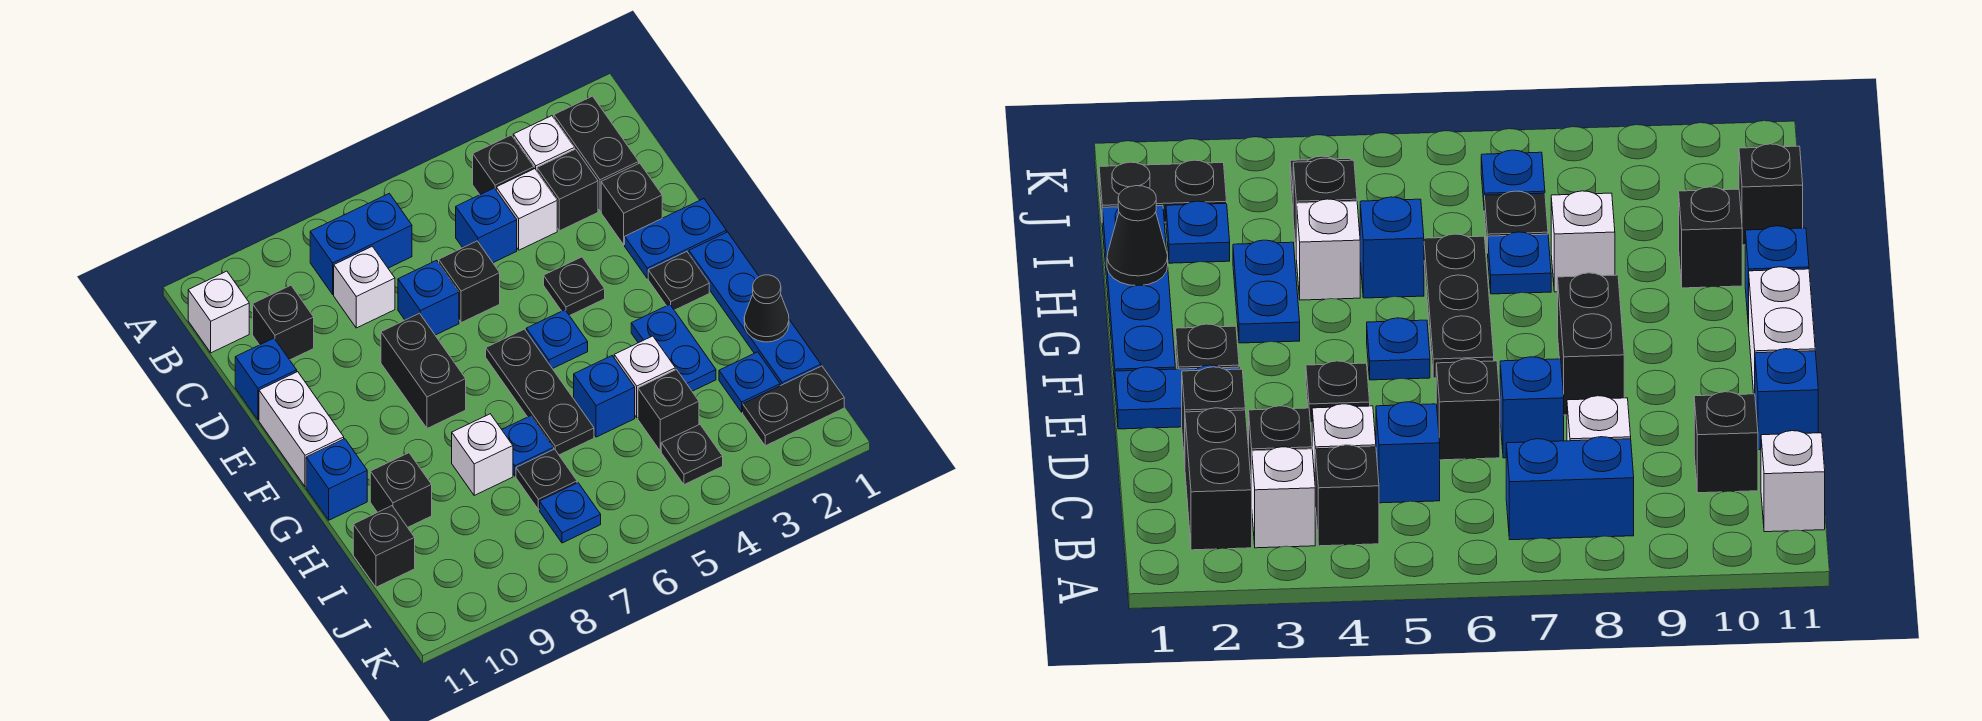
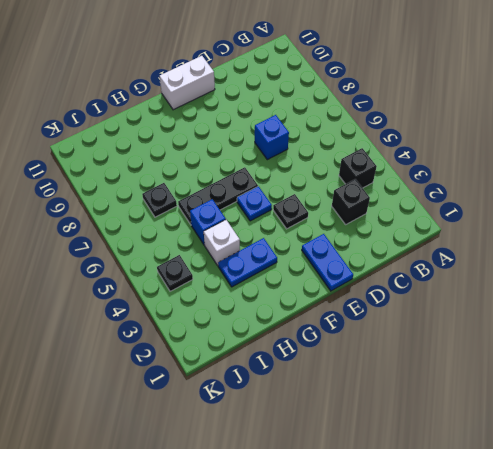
none -> black brick B2:C2 level 1
none -> white brick B3 level 1
none -> blue brick B7:B8 level 1
none -> white brick B11 level 1

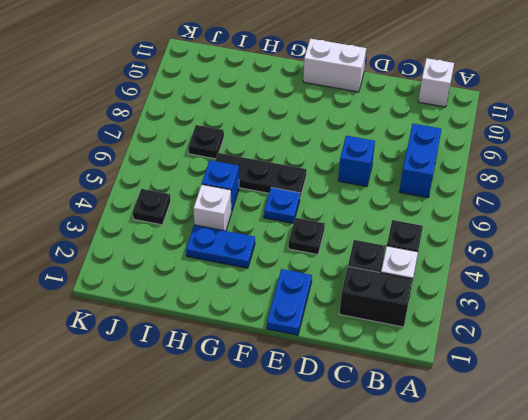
none -> white brick C4 level 1
none -> blue brick C5 level 1
none -> white brick C8 level 1
none -> black brick C10 level 1

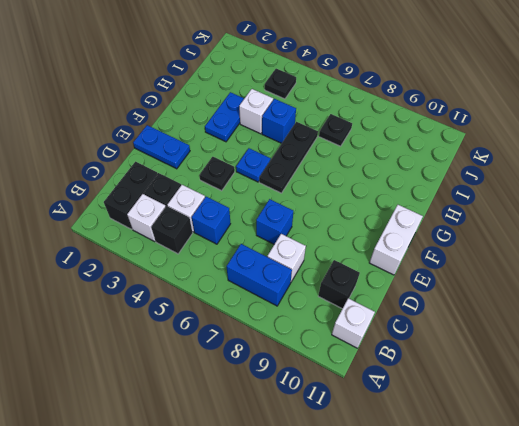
none -> black brick D2 level 1
none -> black brick D6 level 1
none -> blue brick D11 level 1
none -> black brick E8:F8 level 1

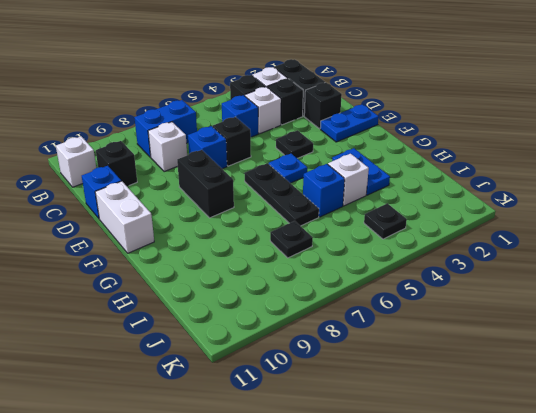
none -> blue plate F1:I1 level 1
none -> black plate F2 level 1
none -> blue brick G11 level 1
none -> blue plate H7 level 1

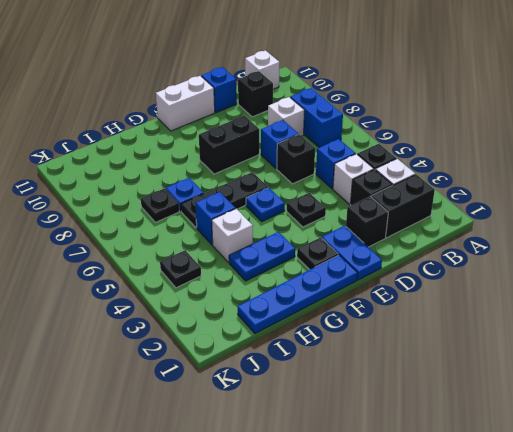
none -> blue brick G11 level 1
none -> white brick H8 level 1
none -> black brick H10 level 1
none -> blue plate I2 level 1

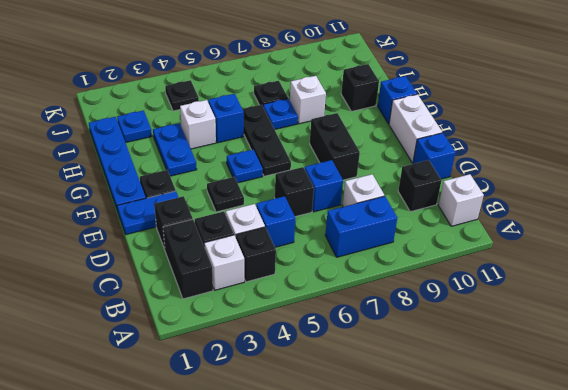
none -> black brick I4 level 1
none -> black brick I11 level 1
none -> black plate J1:J2 level 1
none -> blue plate J7 level 1

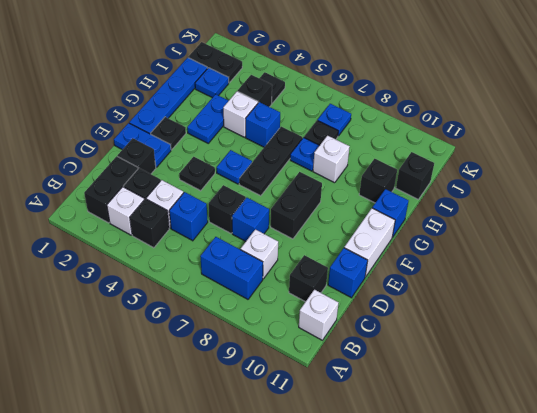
none -> black cone H1 level 2

